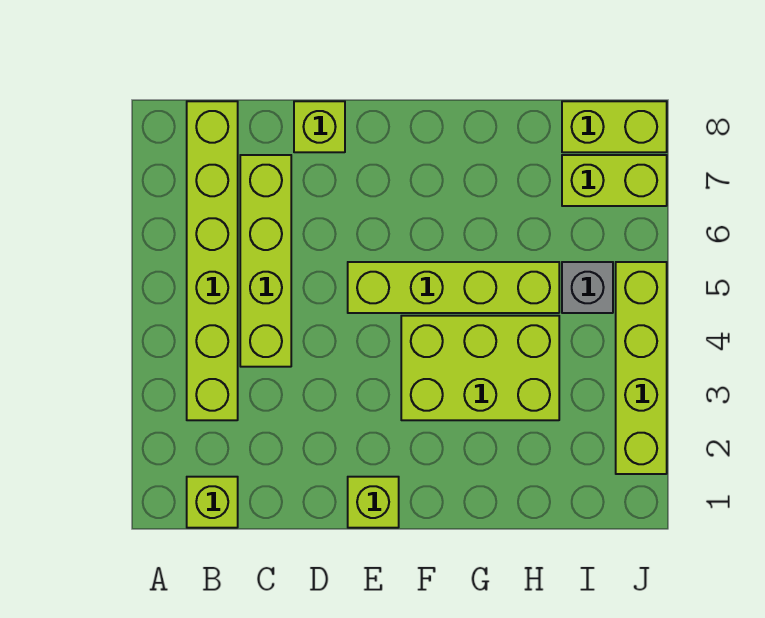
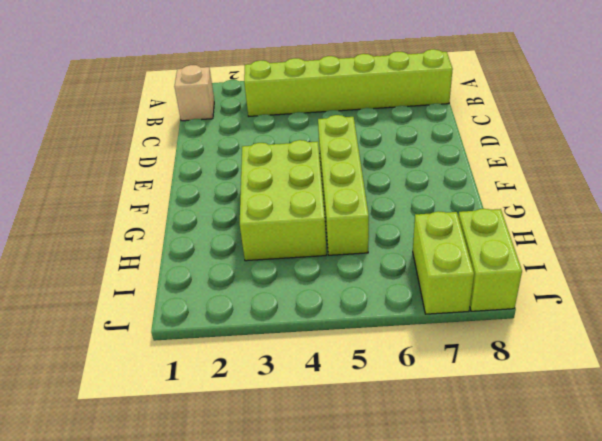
tan brick B1 level 1 -> lime brick B1 level 1
none -> lime brick C4:C7 level 1
none -> lime brick D8 level 1

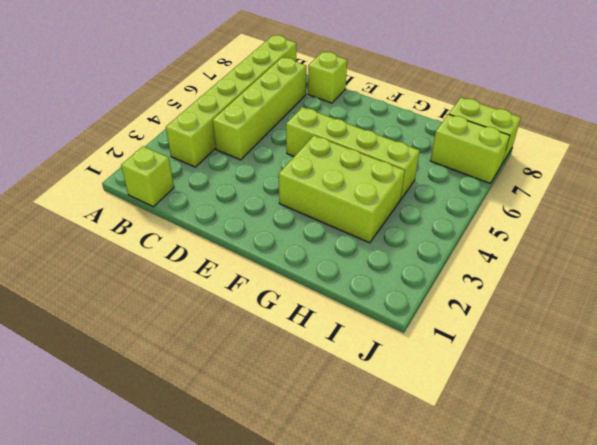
none -> lime brick E1 level 1
none -> grey brick I5 level 1

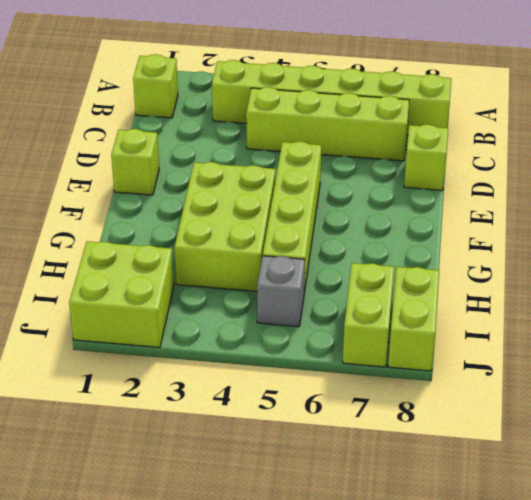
lime brick I1:J2 level 1 -> lime brick J2:J5 level 1

